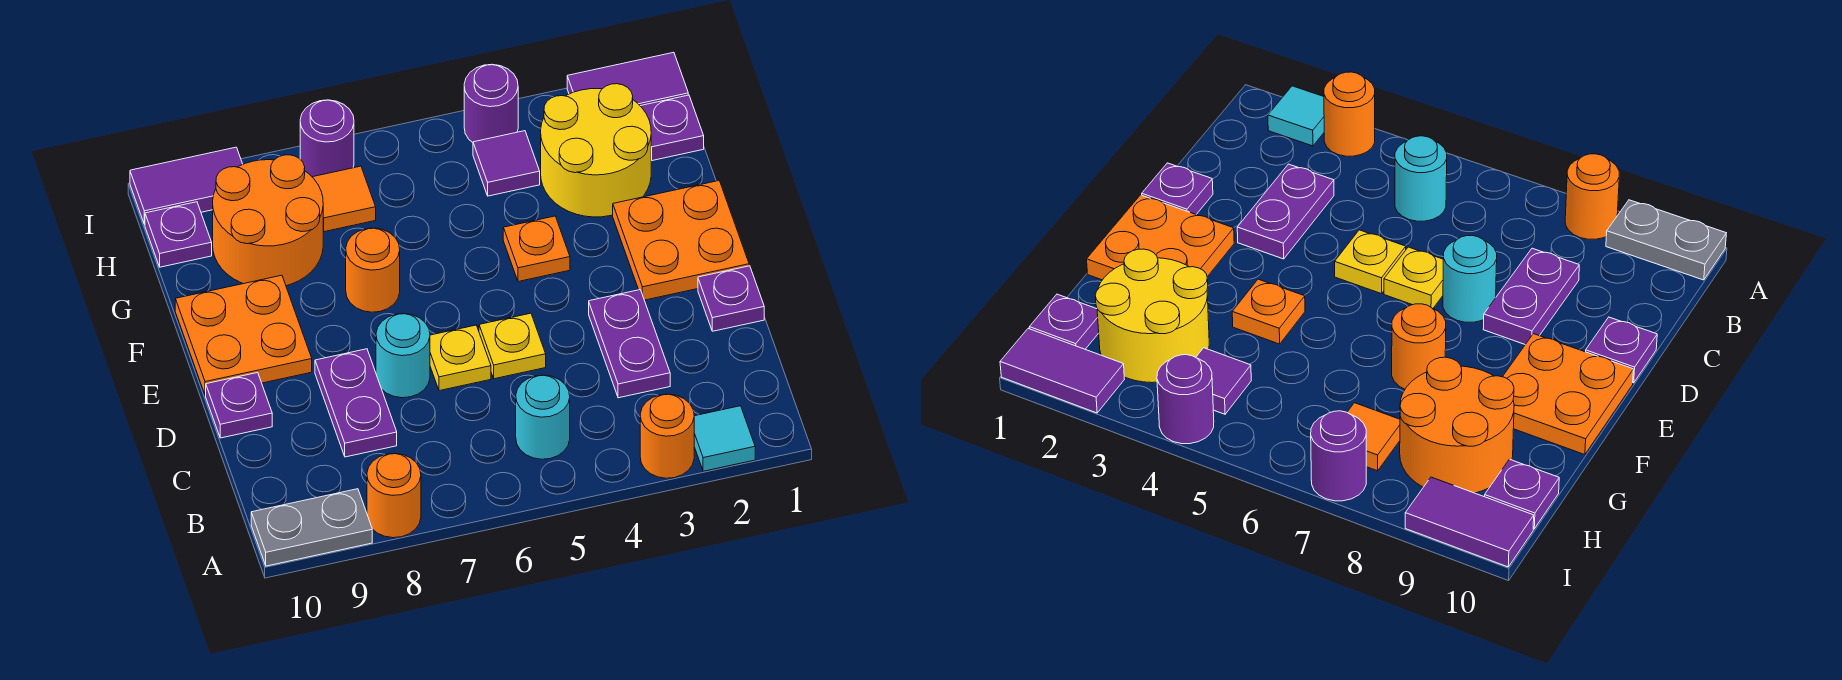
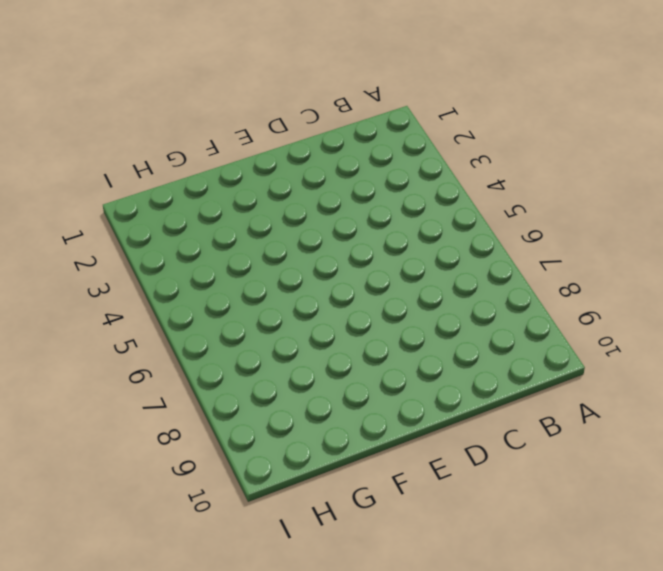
none -> cyan tile A2 level 1
none -> orange round brick A3 level 1
none -> orange round brick A8 level 1

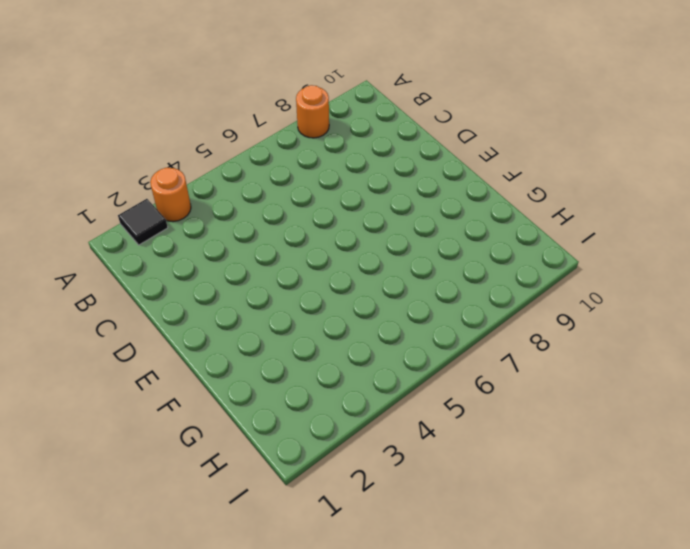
black tile A2 level 1 -> cyan tile A2 level 1
none -> grey plate A9:A10 level 1
none -> cyan round brick B5 level 1
none -> purple plate C3:D3 level 1

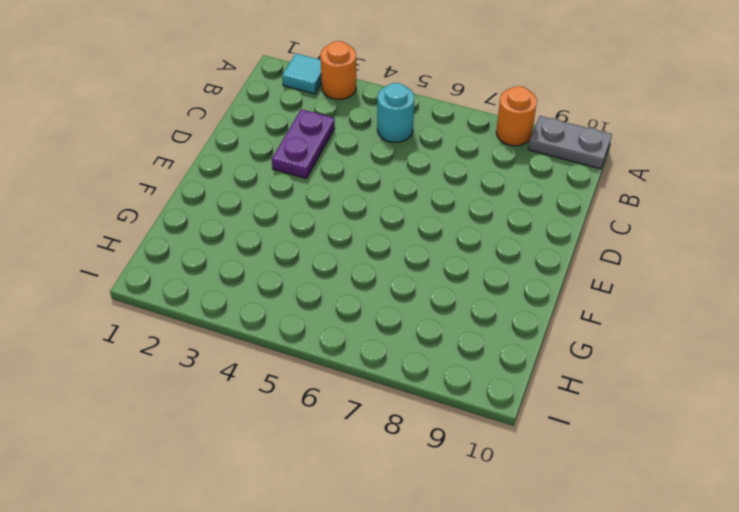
none -> purple plate C8:D8 level 1
none -> purple plate D1 level 1
none -> yellow plate D5 level 1

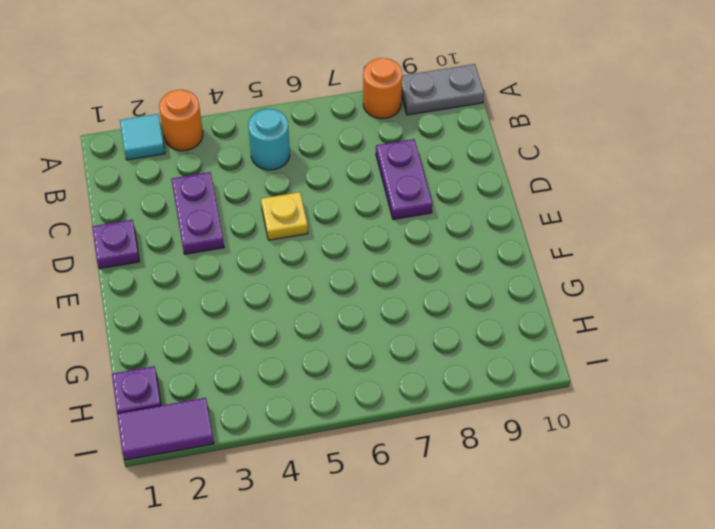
none -> yellow plate D6 level 1
none -> cyan round brick D7 level 1
none -> purple plate D10 level 1

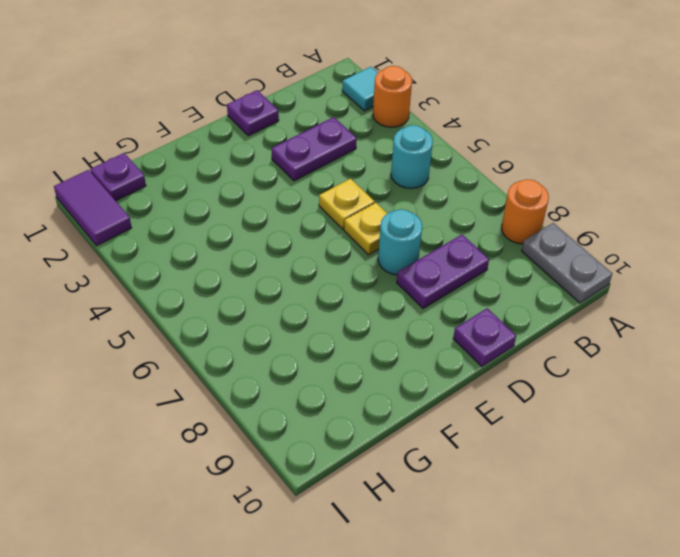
none -> orange plate E1:F2 level 1
none -> orange plate E9:F10 level 1
none -> orange plate F4 level 1

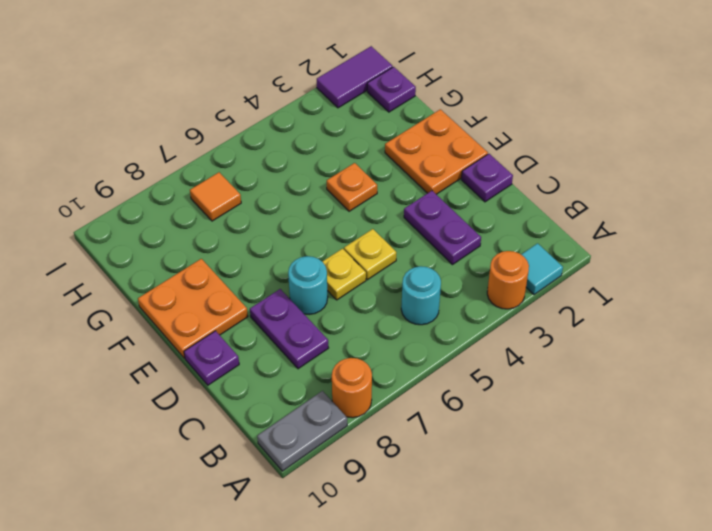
none -> orange round brick F7 level 1
none -> yellow round brick G2:H3 level 1
none -> orange round brick G8:H9 level 1

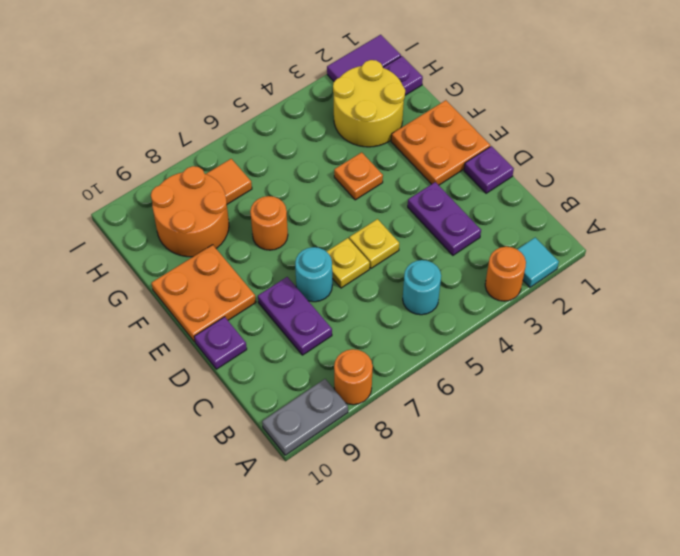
none -> purple tile H4 level 1
none -> purple plate H10 level 1
none -> purple round brick I4 level 1

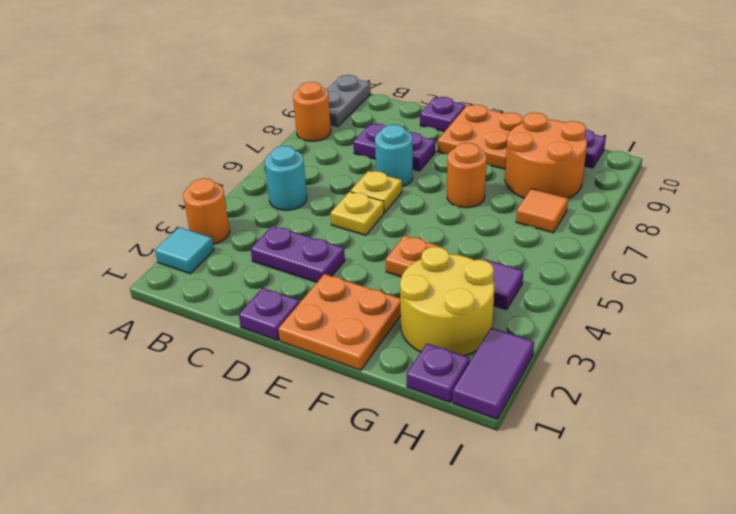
none -> purple round brick I4 level 1
none -> purple round brick I7 level 1
none -> purple tile I9:I10 level 1

